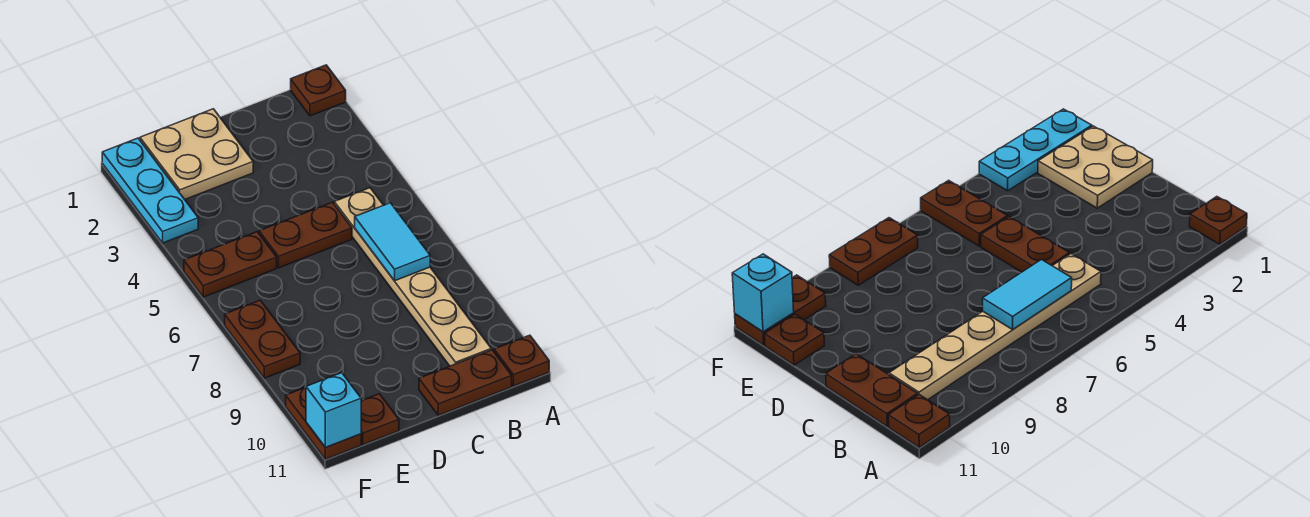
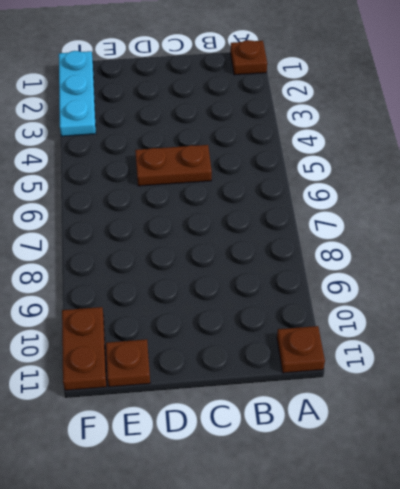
none -> tan plate B5:B10 level 1
none -> brown plate B11:C11 level 1
none -> tan plate D1:E2 level 1

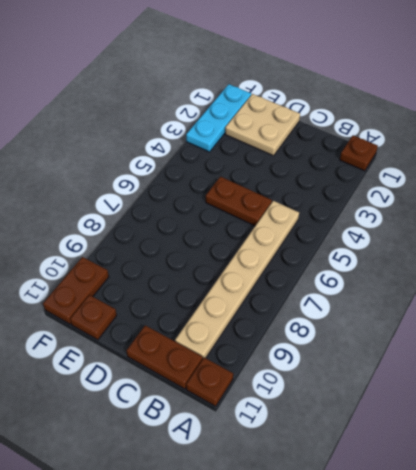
none -> brown plate E5:F5 level 1
none -> brown plate F7:F8 level 1
none -> cyan tile B6:B7 level 2

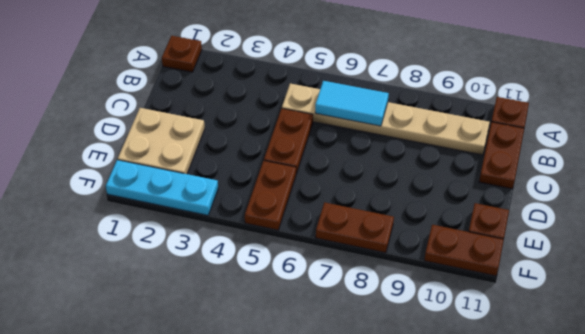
none -> cyan brick F11 level 2

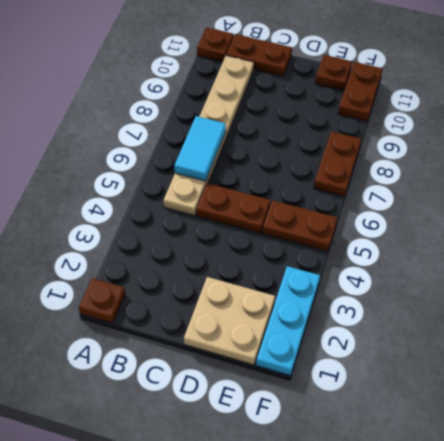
none -> cyan brick F11 level 2

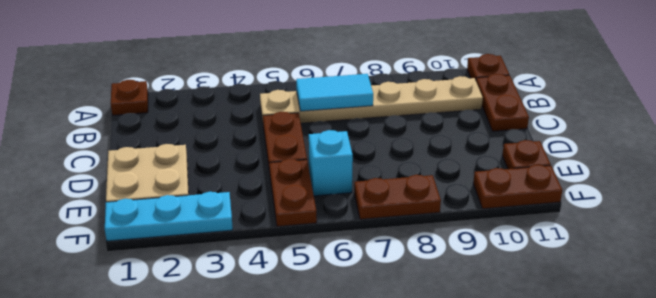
cyan brick E6 level 1 -> cyan brick F11 level 2

